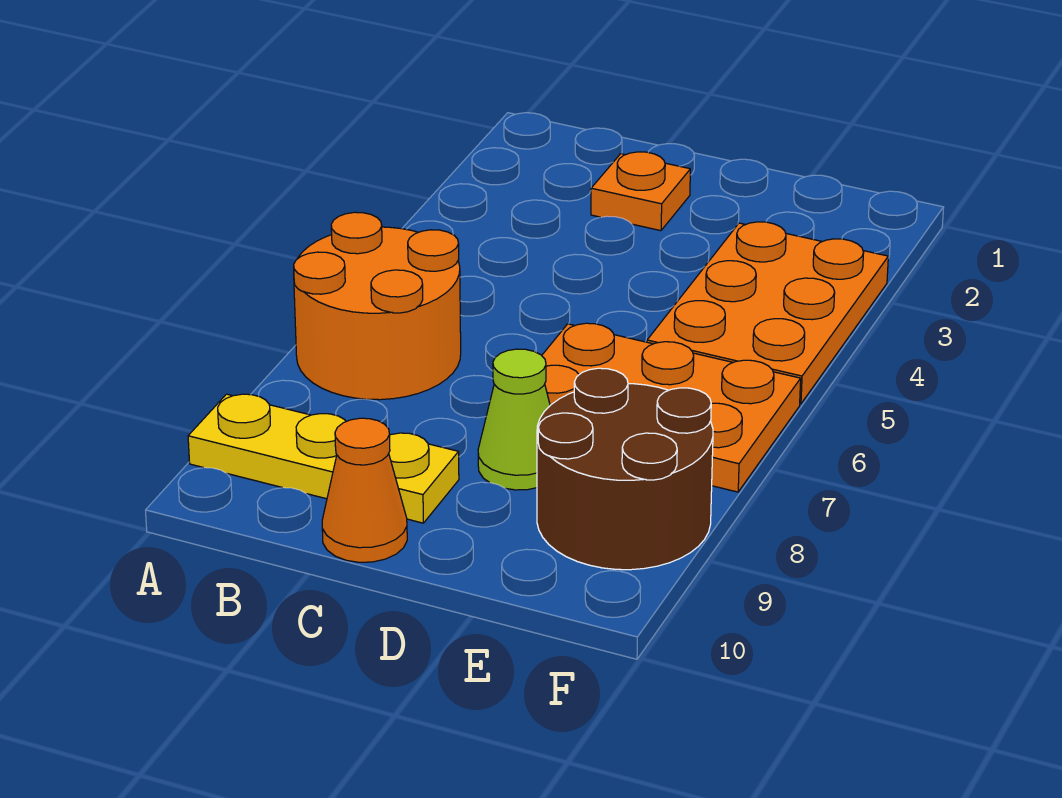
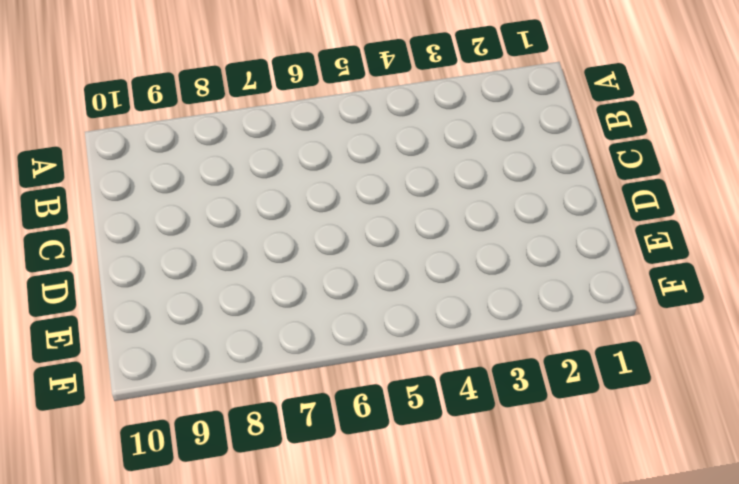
none -> orange round brick A6:B7 level 1
none -> yellow plate A9:C9 level 1

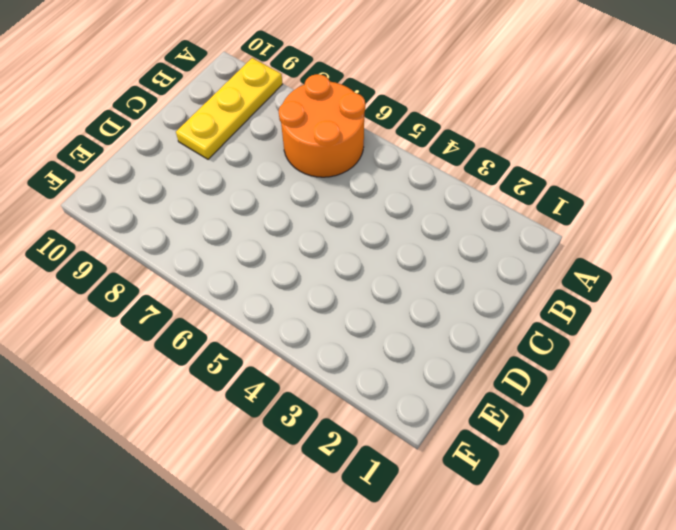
none -> orange plate C2 level 1
none -> orange cone C10 level 1

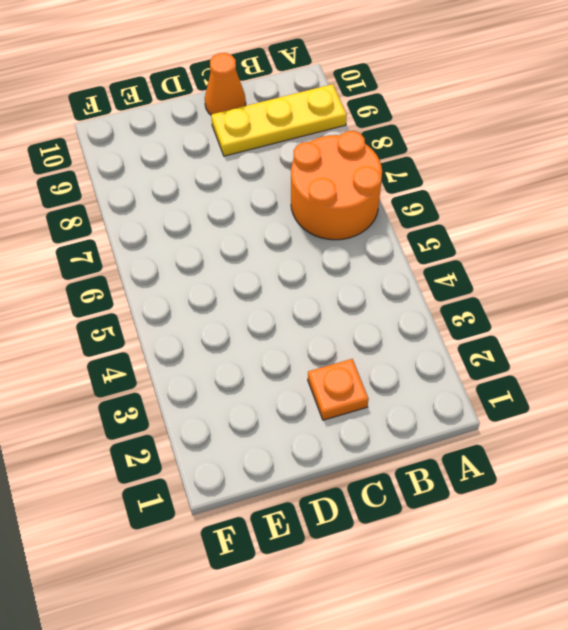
none -> orange plate D6:F7 level 1
none -> lime cone D8 level 1

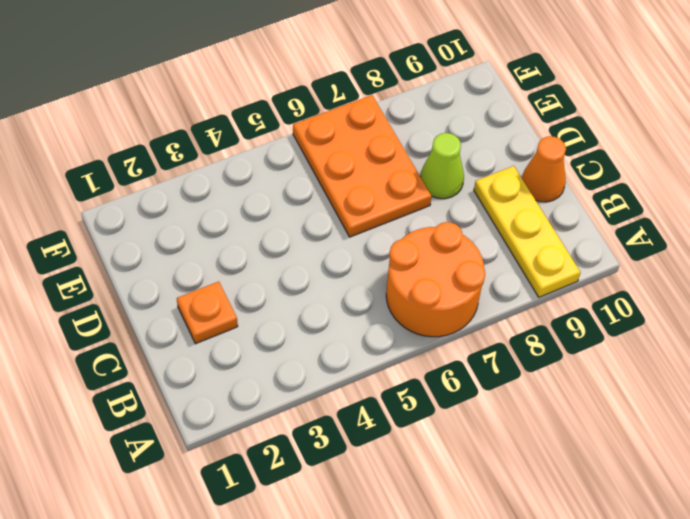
none -> orange plate E3:F5 level 1
none -> brown round brick E8:F9 level 1

